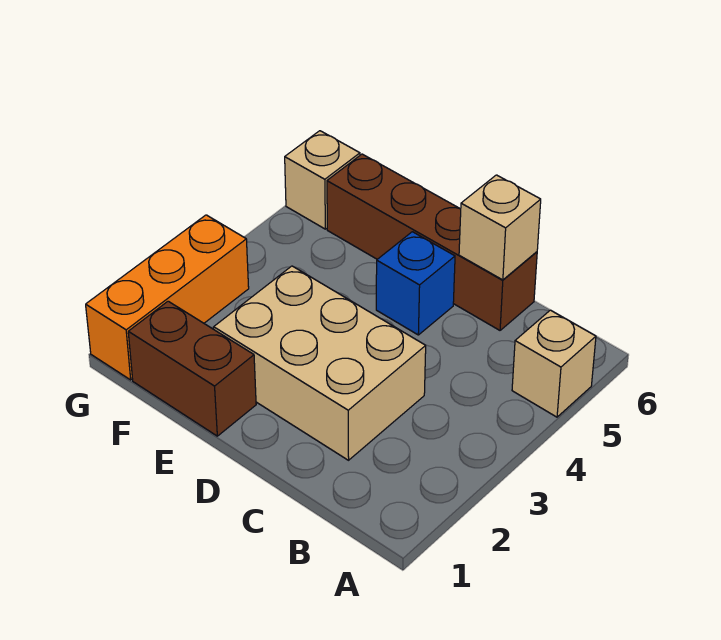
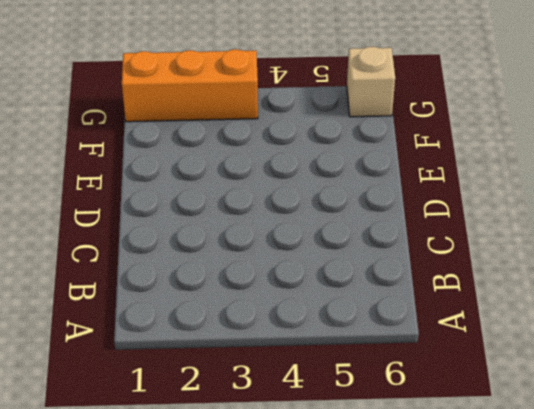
none -> tan brick A5 level 1
none -> tan brick C2:E3 level 1

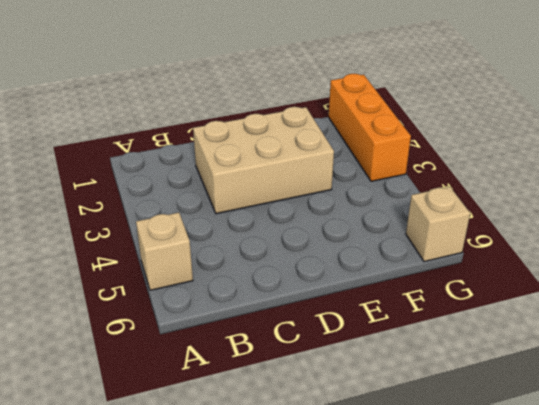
none -> brown brick C6:F6 level 1
none -> blue brick D5 level 1

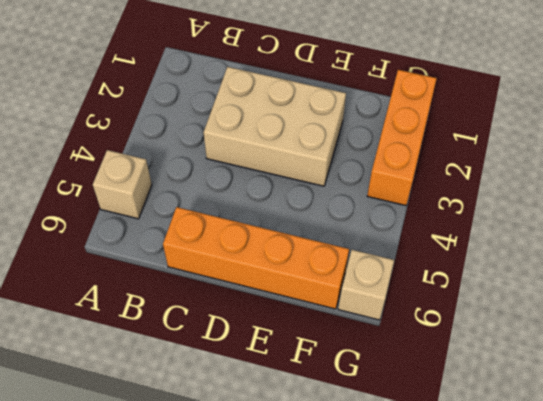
orange brick C6:F6 level 1 -> brown brick C6:F6 level 1
none -> blue brick D5 level 1
none -> brown brick E1:F1 level 1

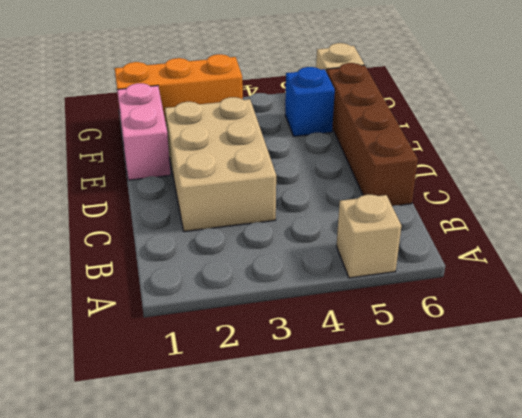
pink brick E1:F1 level 1 -> brown brick E1:F1 level 1
blue brick F5 level 1 -> blue brick D5 level 1
none -> tan brick C6 level 2

